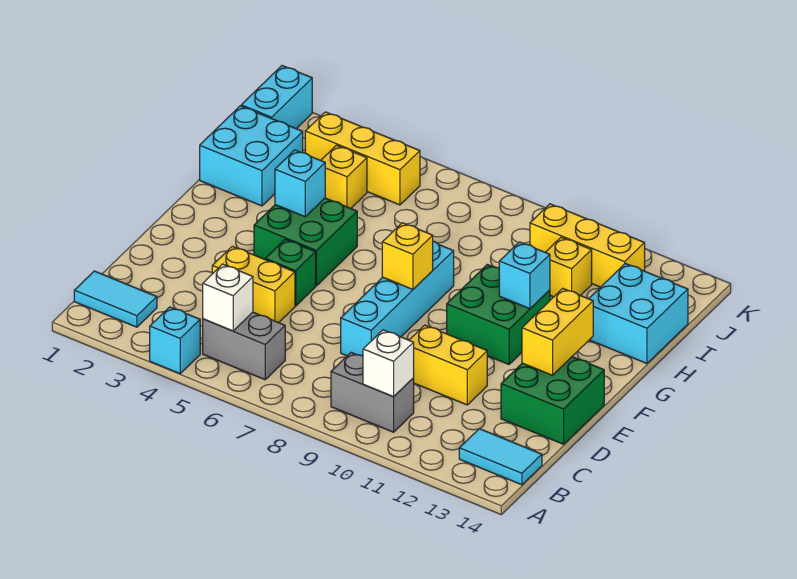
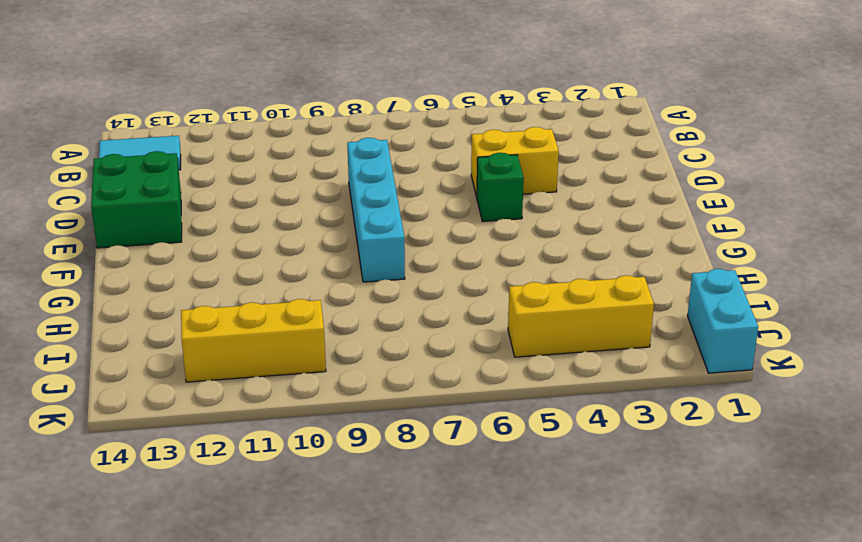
none -> cyan brick A4 level 1
none -> cyan tile B1:B2 level 1
none -> grey brick B5:B6 level 1

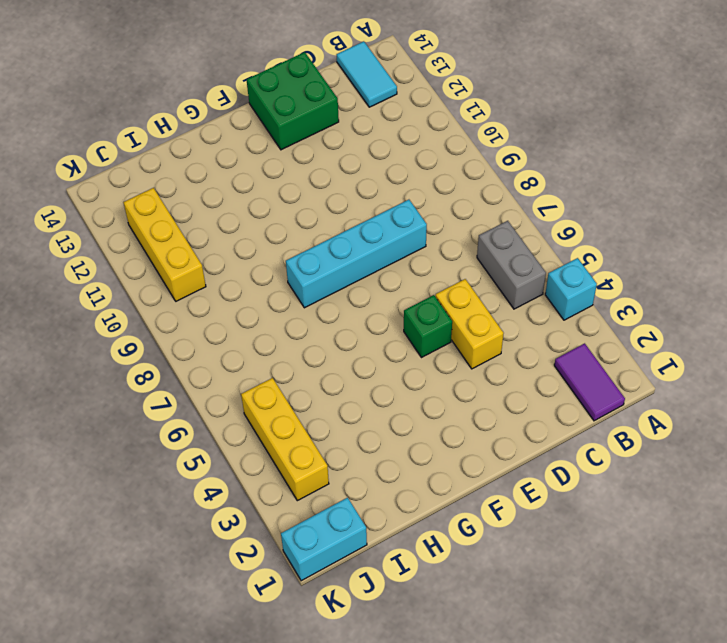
purple tile B1:B2 level 1 -> cyan tile B1:B2 level 1
none -> grey brick B9:B10 level 1
none -> yellow brick D10:D11 level 1
none -> green brick F4:G5 level 1

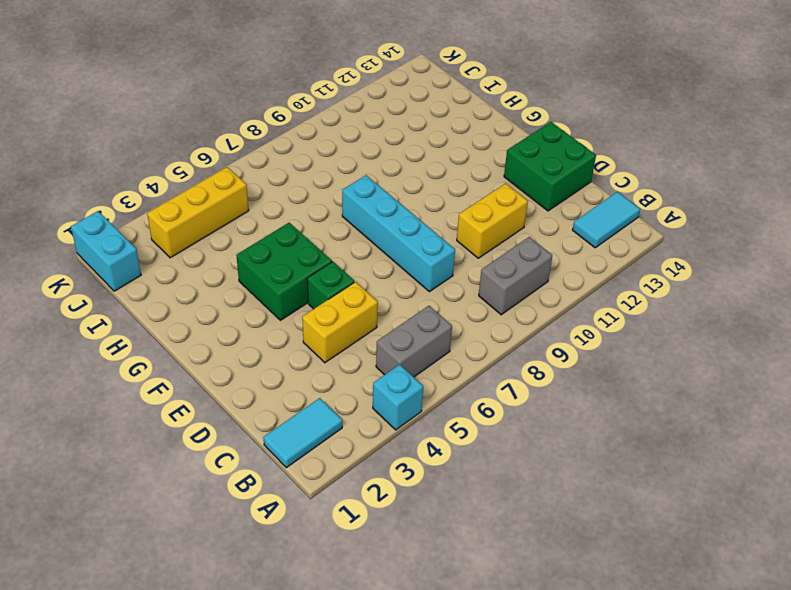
none -> green brick F10:G11 level 1
none -> cyan brick H1:I2 level 1
none -> cyan brick H13:I14 level 1

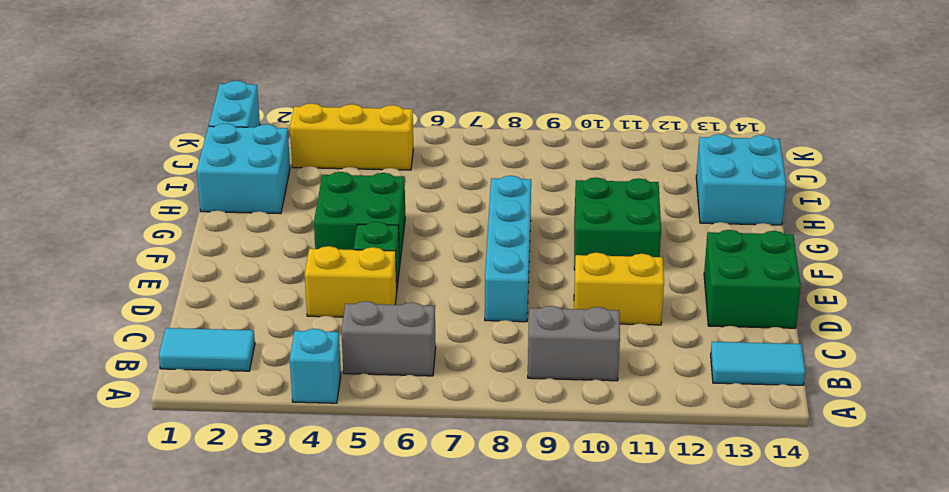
none -> yellow brick I4 level 1
none -> yellow brick I11 level 1
none -> yellow brick J10:J12 level 1

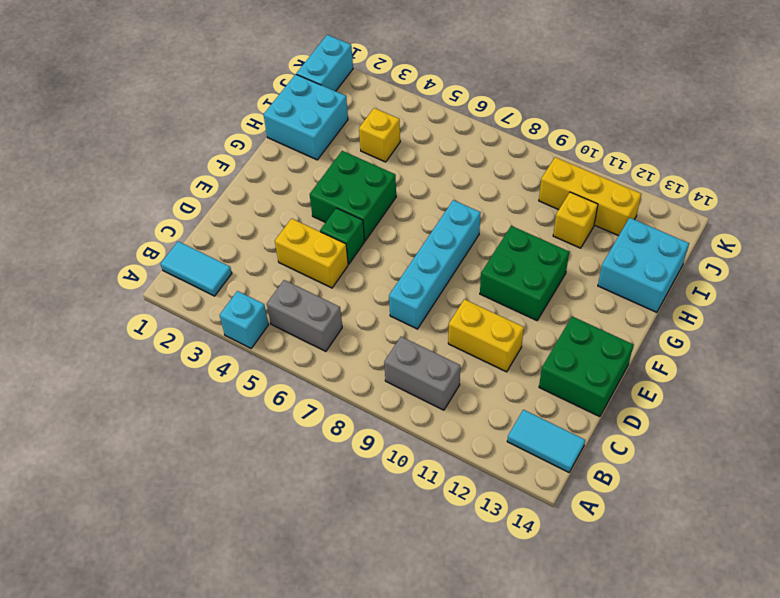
none -> yellow brick J3:J5 level 1
none -> white brick B5 level 2
none -> white brick B10 level 2

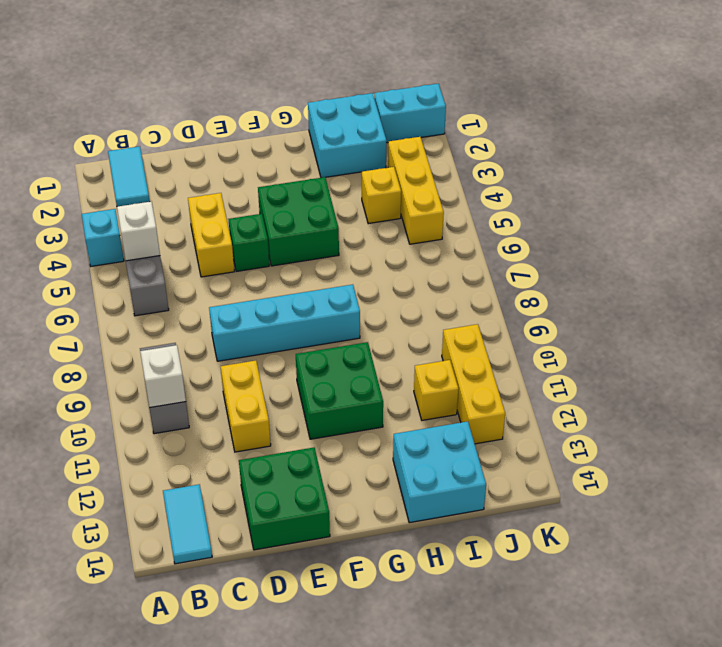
none -> yellow brick E13:F13 level 2
none -> yellow brick F8 level 2
none -> cyan brick G4 level 2

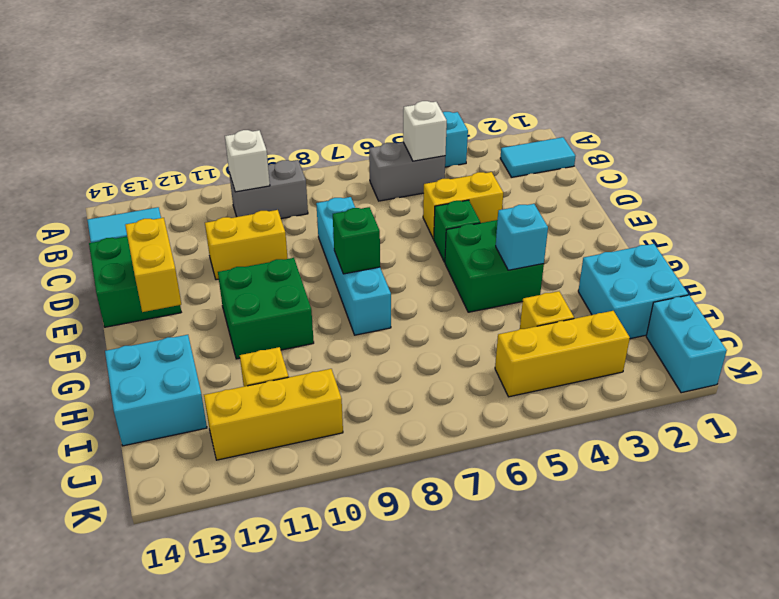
green brick F8 level 2 -> yellow brick F8 level 2
none -> cyan brick G11 level 2

